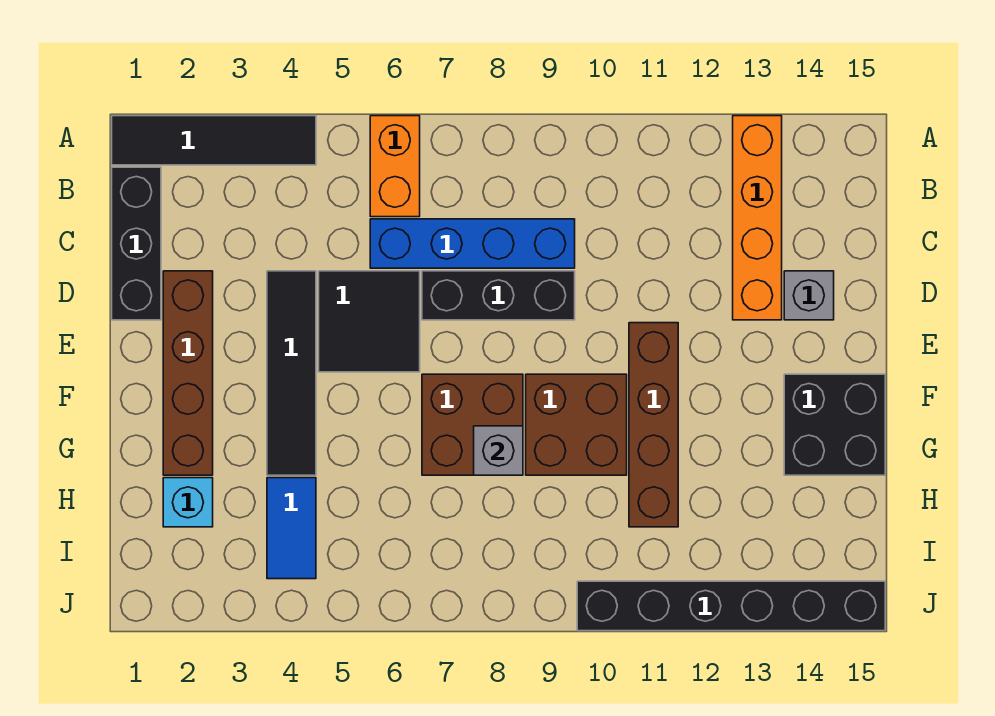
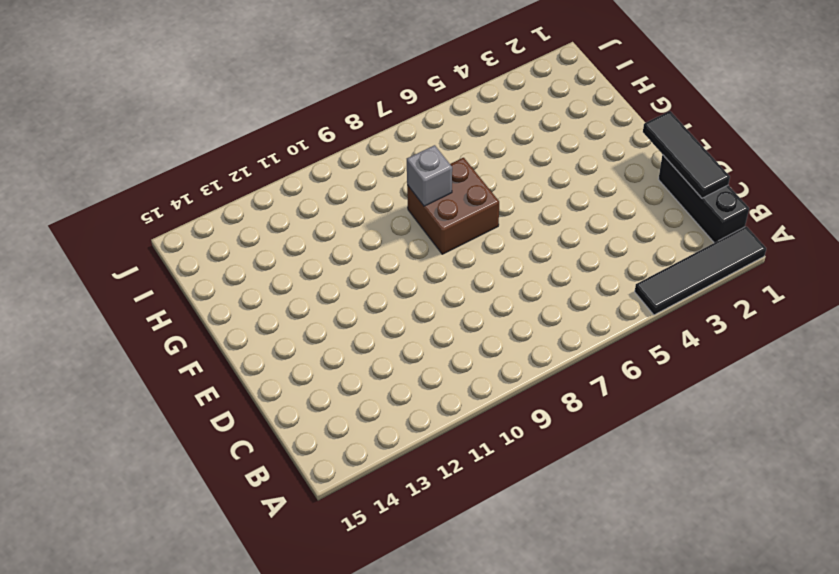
black tile C1:E1 level 2 -> none
none -> orange brick A6:B6 level 1
none -> orange brick A13:D13 level 1
none -> blue brick C6:C9 level 1

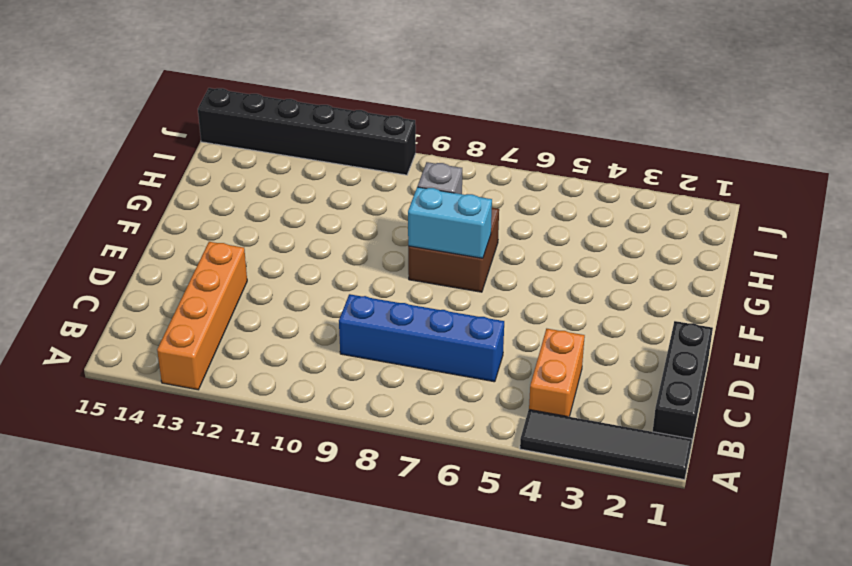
orange brick B4:C4 level 1 -> orange brick A6:B6 level 1
cyan brick F7:F8 level 2 -> none
none -> brown brick D2:G2 level 1
none -> black tile D4:G4 level 1
none -> black tile D5:E6 level 1

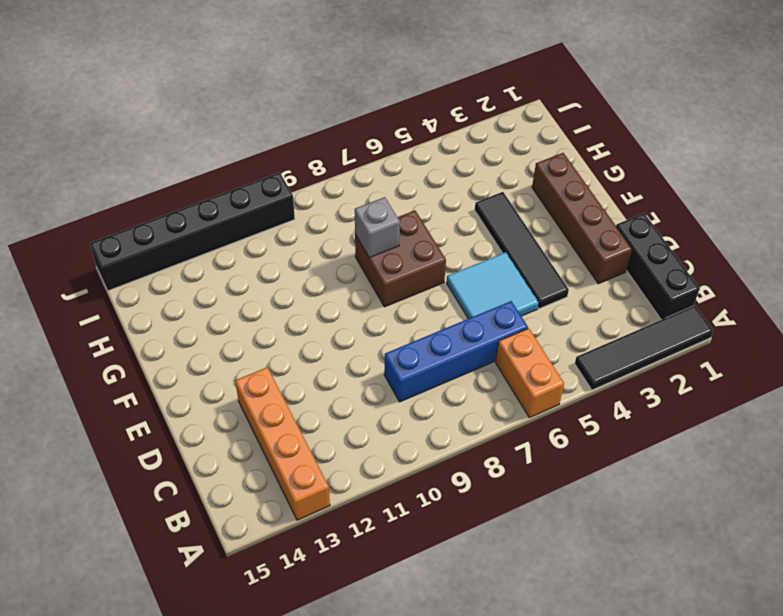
cyan tile D5:E6 level 1 -> black tile D5:E6 level 1
none -> black brick D7:D9 level 1
none -> grey brick D14 level 1
none -> brown brick E11:H11 level 1

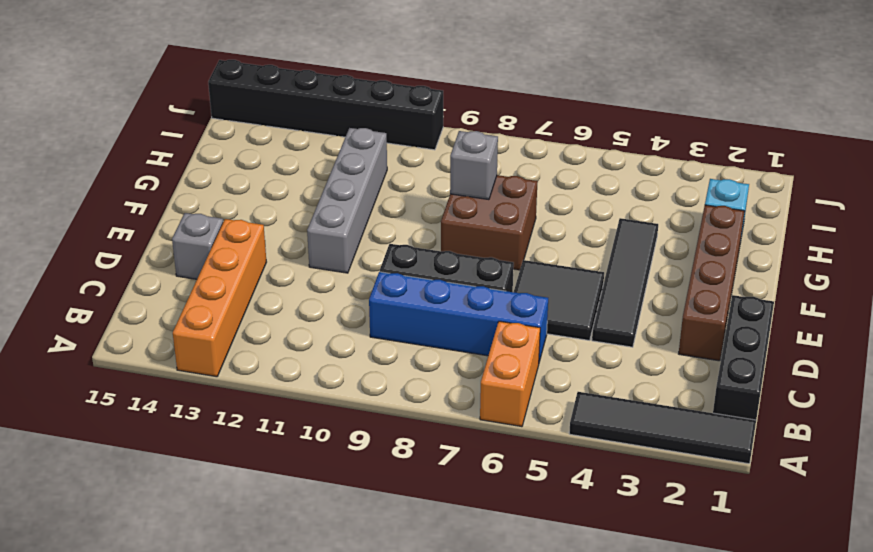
grey brick E11:H11 level 1 -> brown brick E11:H11 level 1
none -> brown brick F9:G10 level 1
none -> black brick F14:G15 level 1
none -> blue tile H4:I4 level 1

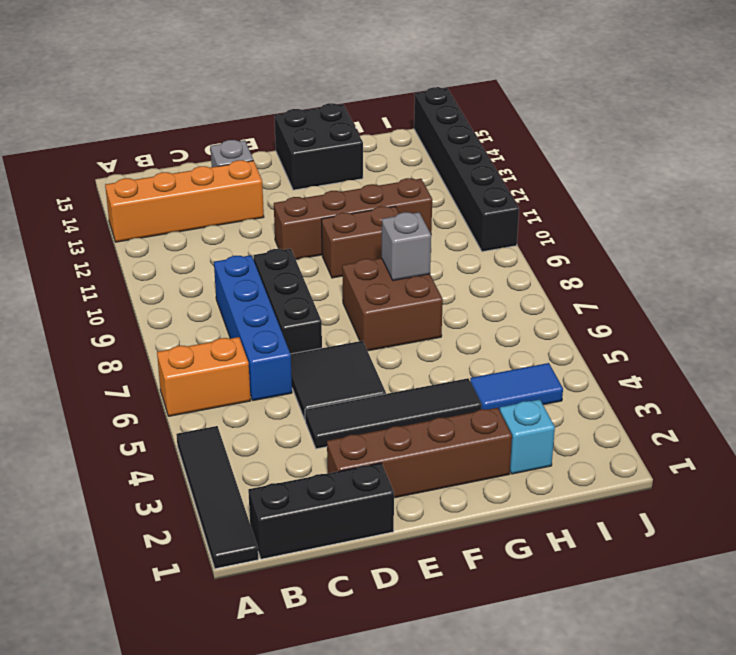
brown brick F10:G10 level 1 -> brown brick F9:G10 level 1

